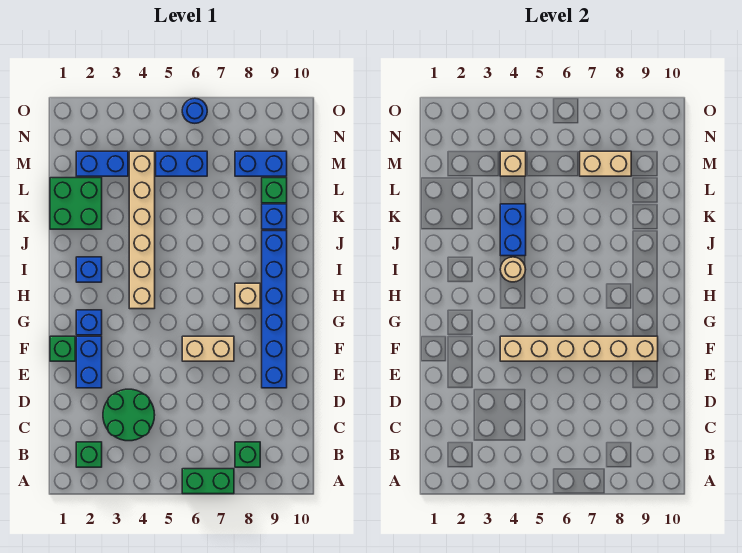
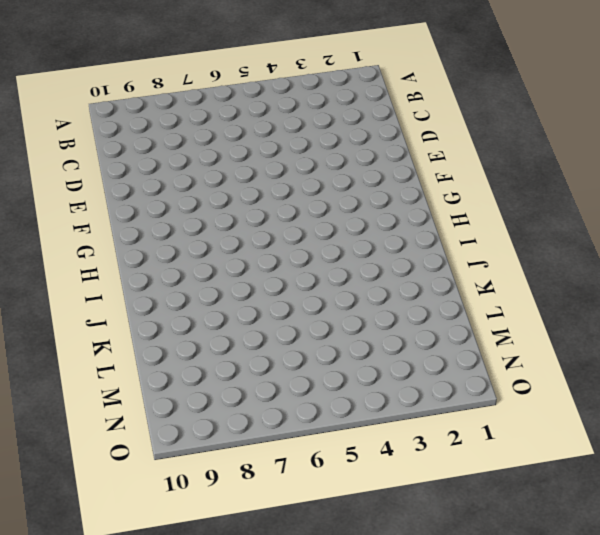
none -> green brick A6:A7 level 1
none -> green brick B2 level 1
none -> green brick B8 level 1

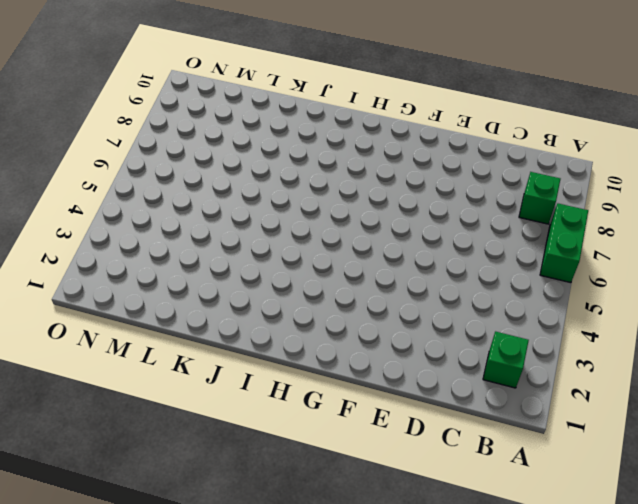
none -> green round brick C3:D4 level 1
none -> blue brick E2:F2 level 1
none -> blue brick E9:J9 level 1

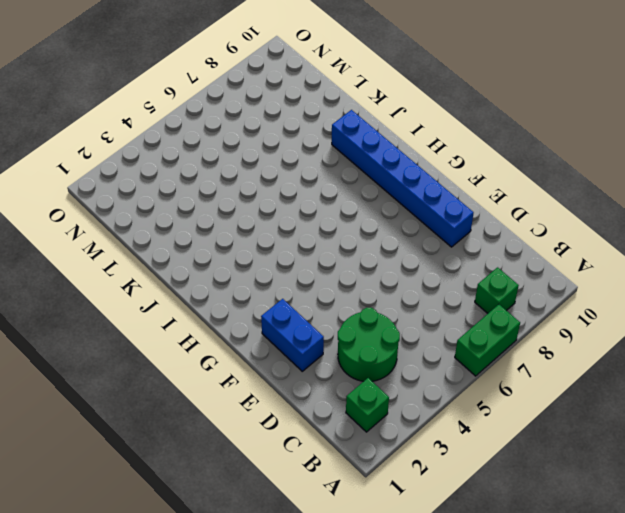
none -> green brick F1 level 1
none -> tan brick F6:F7 level 1
none -> blue brick G2 level 1

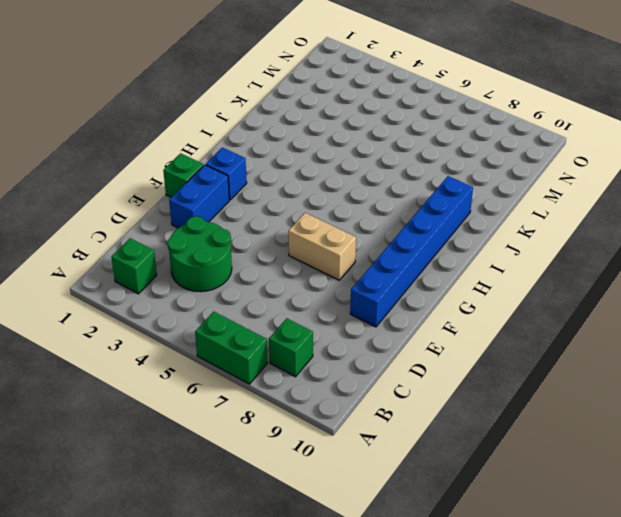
none -> tan brick H4:M4 level 1
none -> tan brick H8 level 1
none -> blue brick I2 level 1

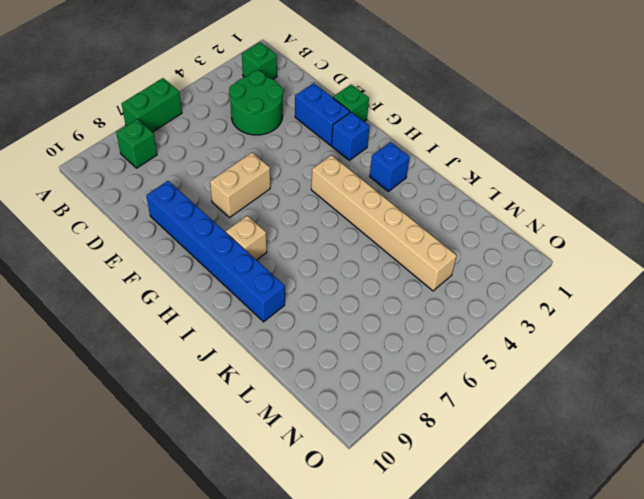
none -> green brick K1:L2 level 1
none -> blue brick K9 level 1
none -> green brick L9 level 1

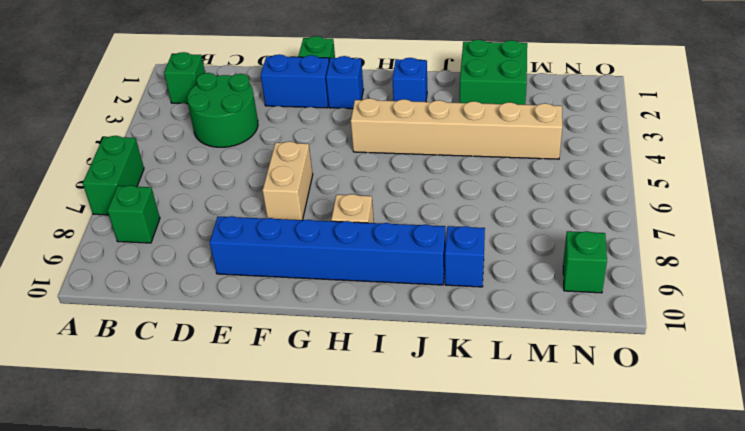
green brick N9 level 1 -> green brick L9 level 1
none -> blue brick M2:M3 level 1
none -> blue brick M5:M6 level 1
none -> blue brick M8:M9 level 1

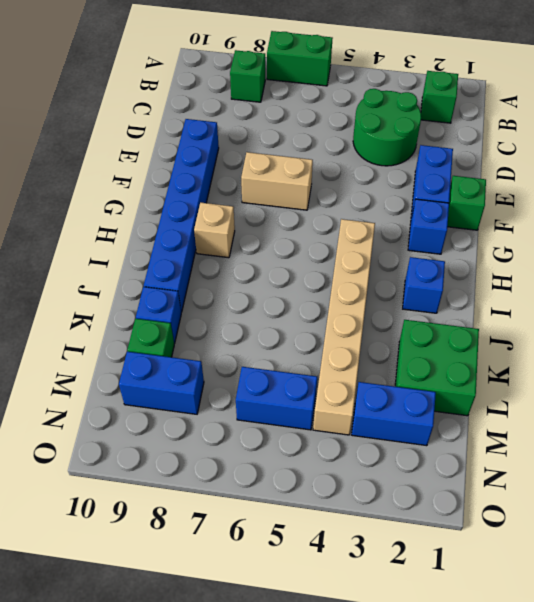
none -> blue round brick O6 level 1
none -> tan brick F4:F9 level 2
none -> tan round brick I4 level 2

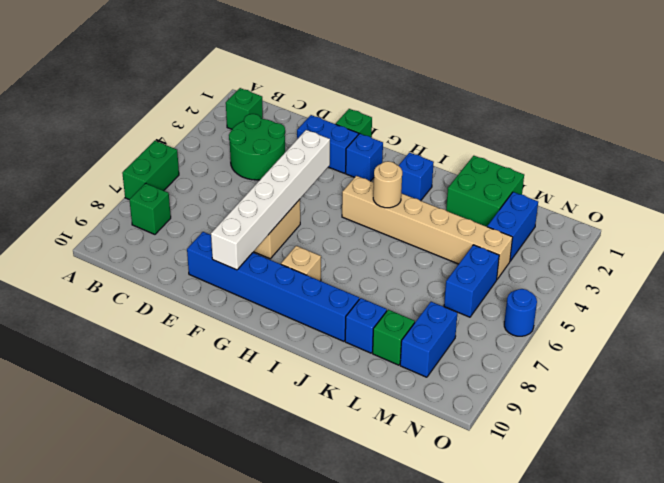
white brick F4:F9 level 2 -> tan brick F4:F9 level 2
none -> blue brick J4:K4 level 2
none -> tan brick M4 level 2
none -> tan brick M7:M8 level 2

